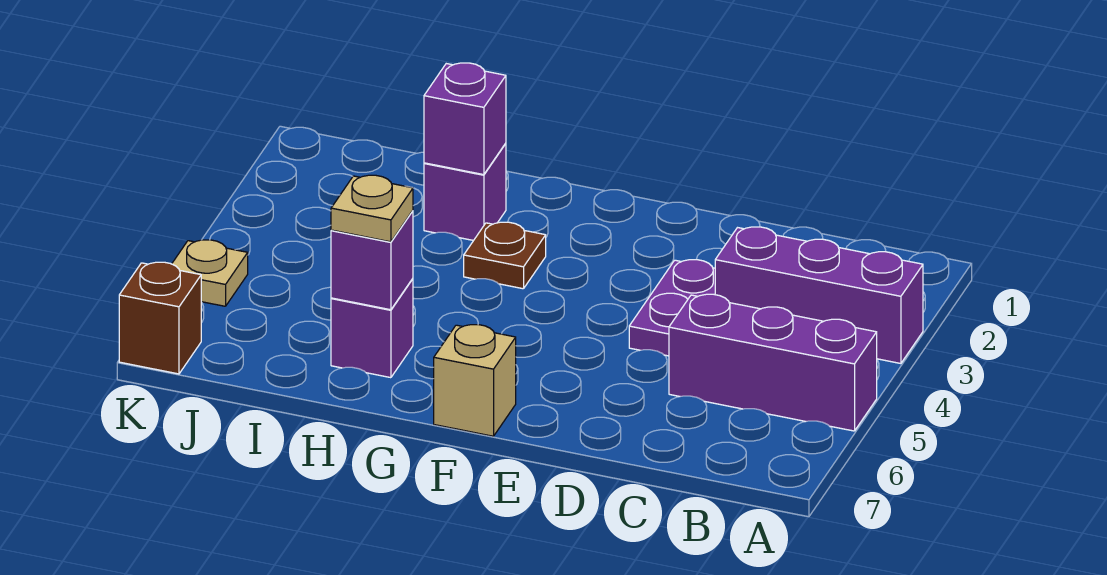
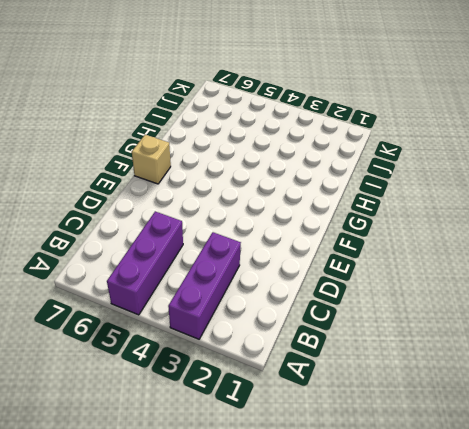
none -> purple plate D3:D4 level 1
none -> brown plate G3 level 1
none -> purple brick H2 level 1

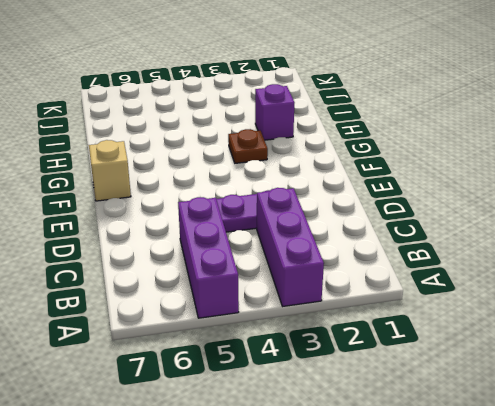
none -> purple brick H6 level 1
none -> tan plate K5 level 1
none -> brown brick K7 level 1

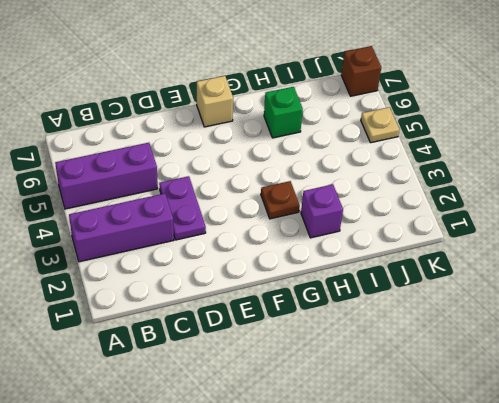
green brick H6 level 1 -> purple brick H6 level 1
none -> purple brick H2 level 2
none -> purple brick H6 level 2
none -> tan plate H6 level 3

